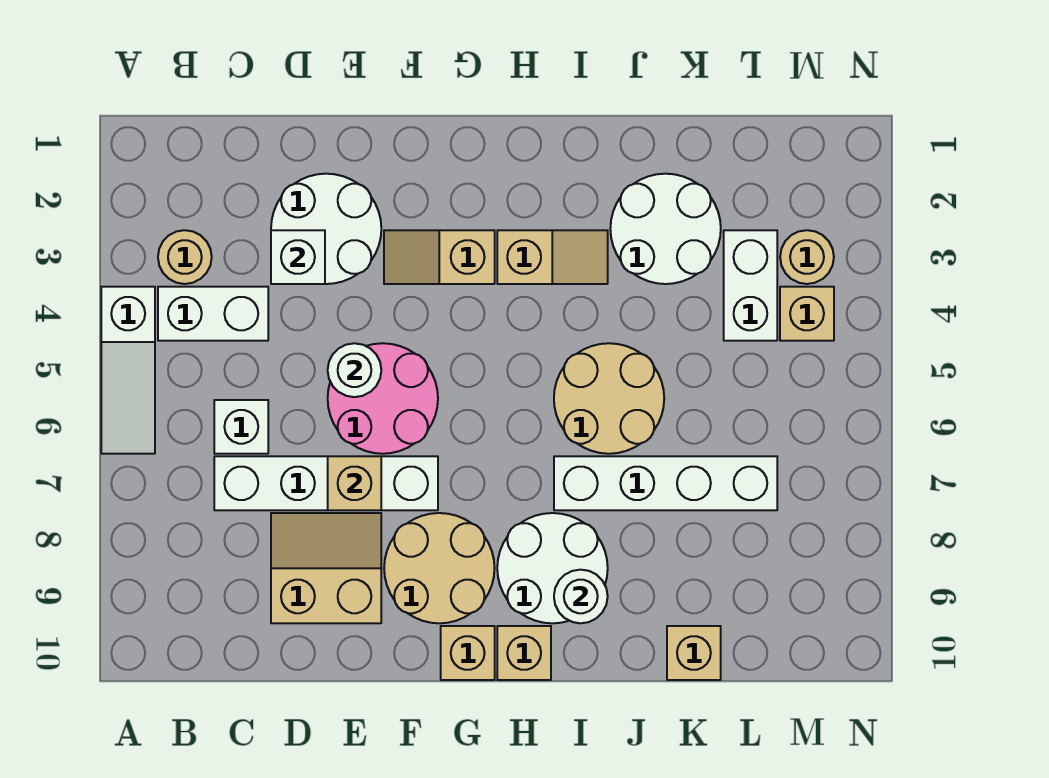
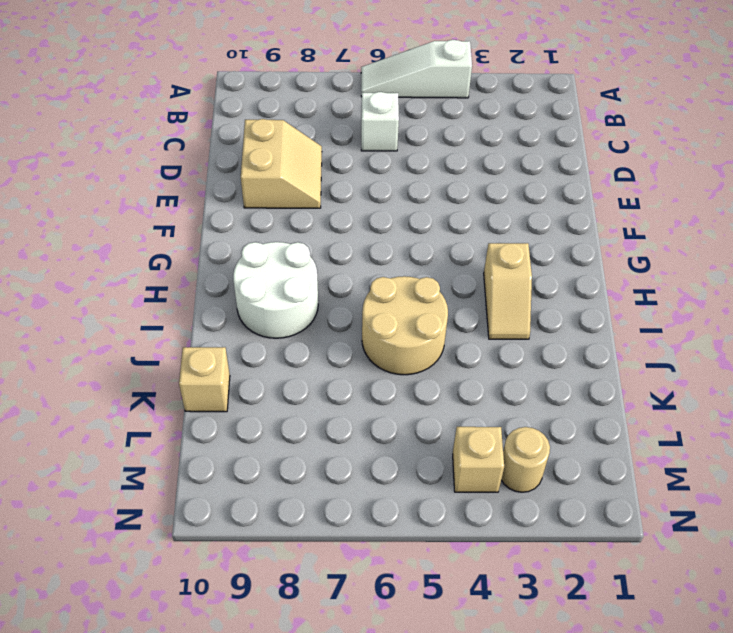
none -> tan round brick B3 level 1
none -> white brick B4:C4 level 1
none -> white brick C7:F7 level 1

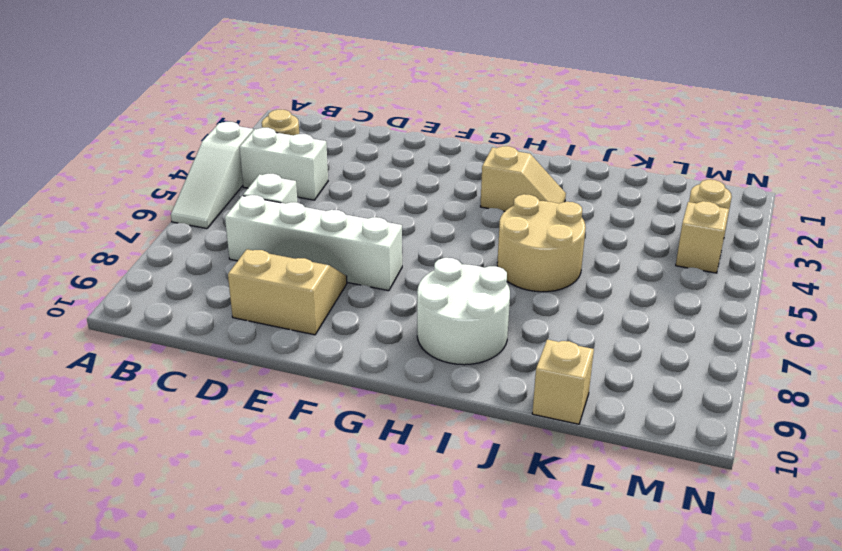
none -> white round brick D2:E3 level 1
none -> pink round brick E5:F6 level 1
none -> tan slope F3:G3 level 1 top G

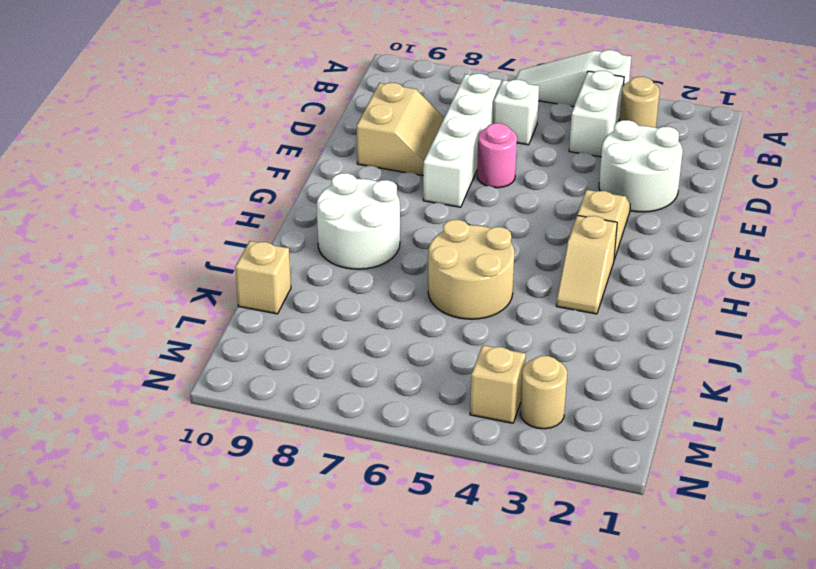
pink round brick E6 level 1 -> pink round brick E5:F6 level 1
none -> tan round brick F8:G9 level 1
none -> tan brick G10 level 1
none -> tan brick H10 level 1

